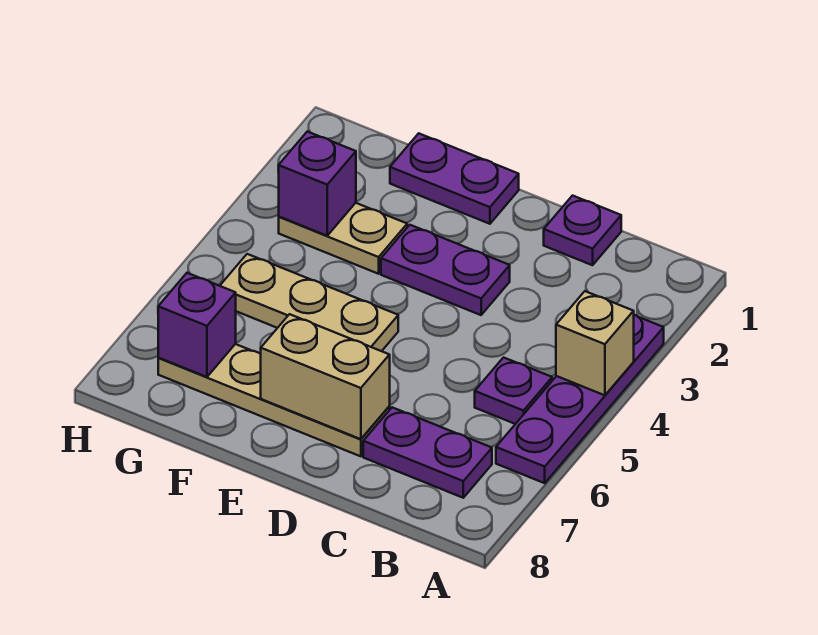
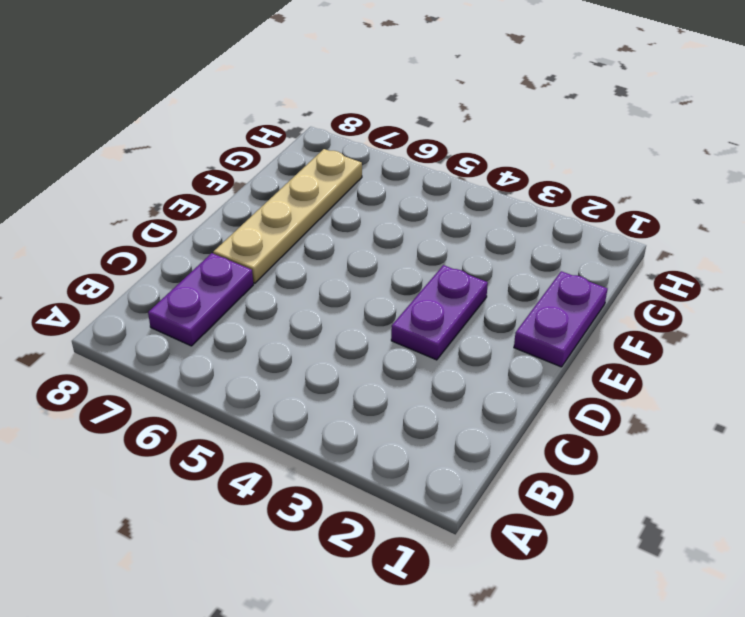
none -> purple plate A3:A6 level 1
none -> purple plate B5 level 1
none -> purple plate C1 level 1

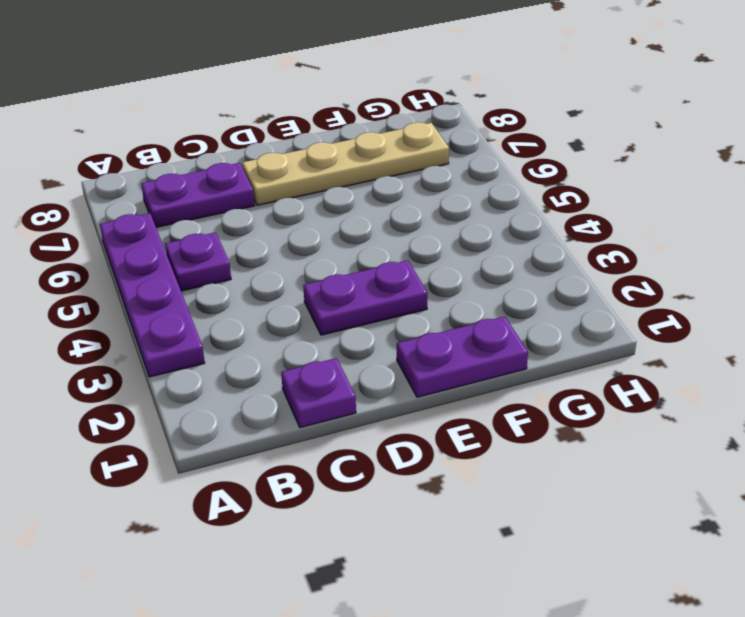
none -> tan plate E5:G5 level 1
none -> tan plate F3:G3 level 1
none -> tan brick A4 level 2

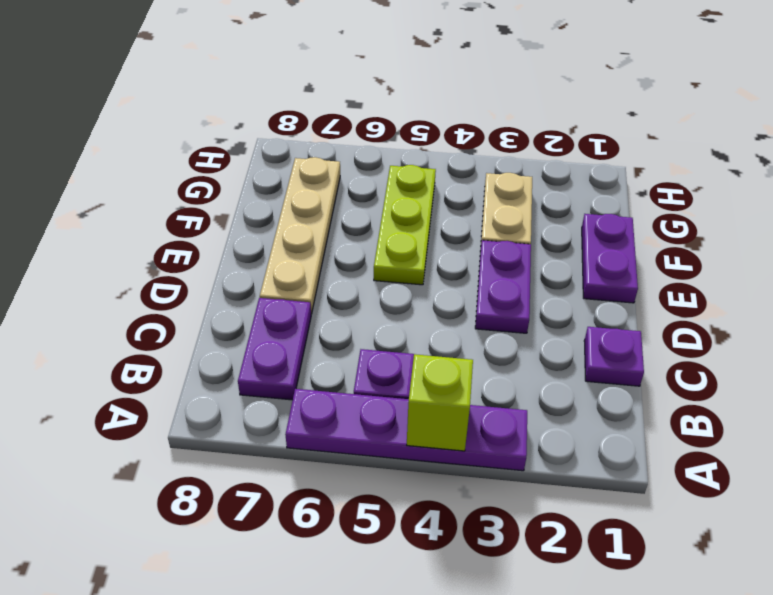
lime brick A4 level 2 -> tan brick A4 level 2
lime plate E5:G5 level 1 -> tan plate E5:G5 level 1
none -> tan brick D7:E7 level 2
none -> purple brick G3 level 2
none -> purple brick G7 level 2

